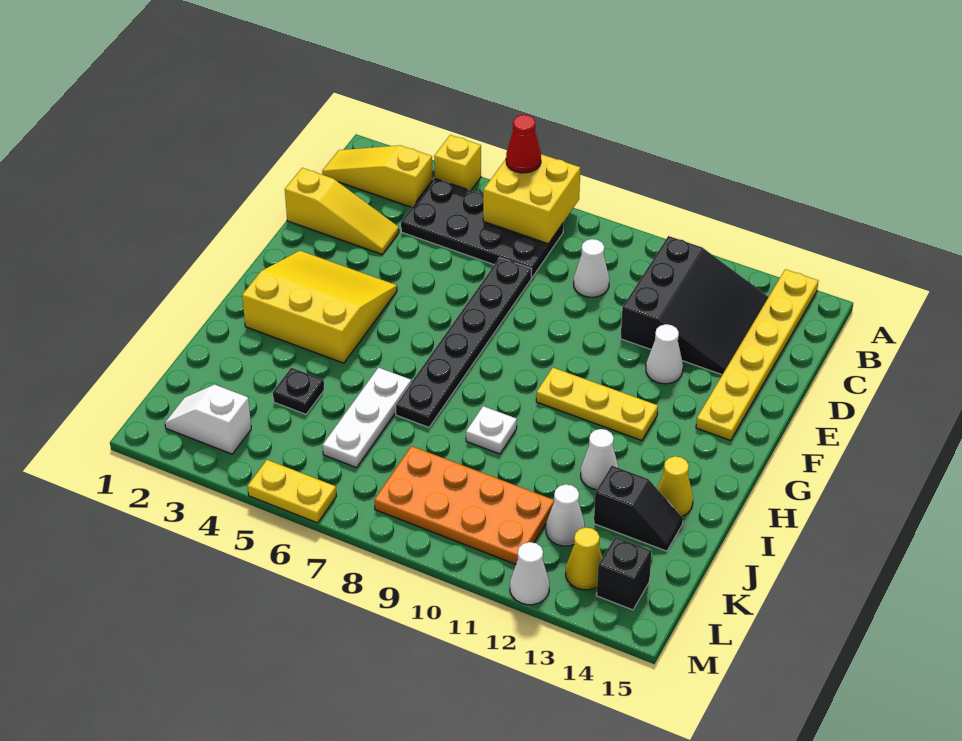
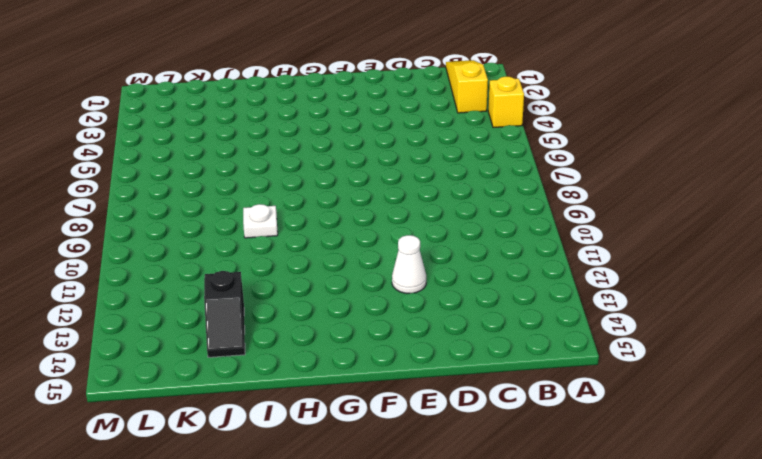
none -> yellow plate A14:F14 level 1
none -> black plate B4:C7 level 1
none -> black slope B11:D13 level 1 top 11

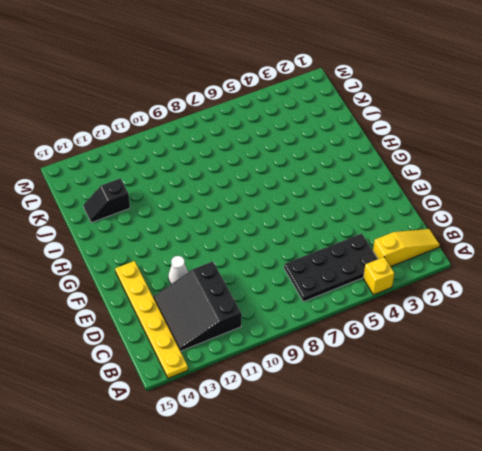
none -> white cone C9 level 1
none -> yellow slope D1:D3 level 1 top 1
none -> black plate D7:I7 level 1

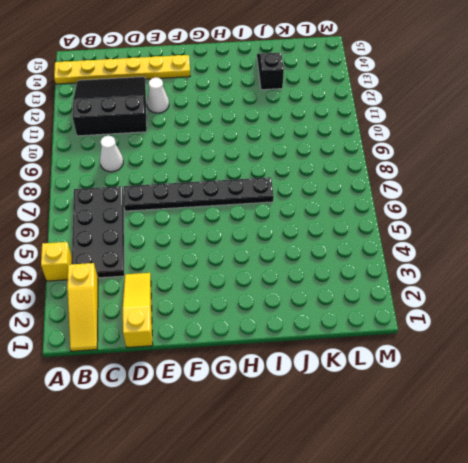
none -> yellow slope F2:H4 level 1 top H
none -> yellow plate G10:G12 level 1
none -> white plate I6:K6 level 1

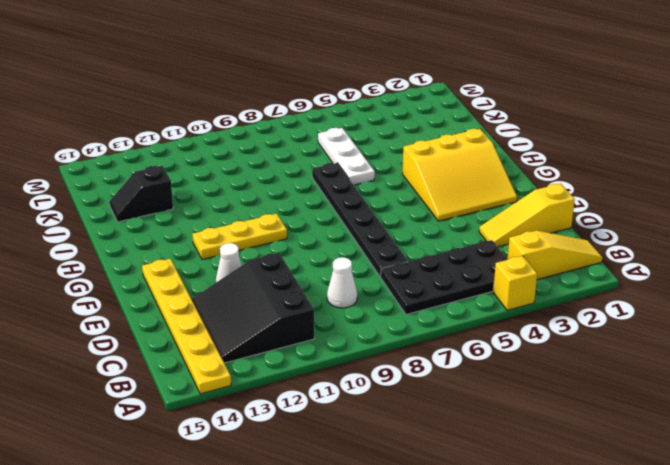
none -> white plate I9 level 1
none -> white cone I12 level 1
none -> yellow cone I14 level 1

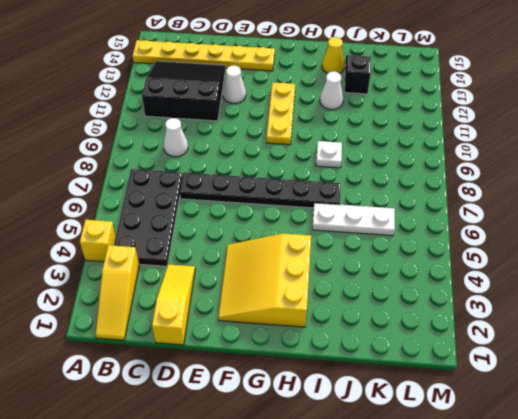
none -> black plate J4 level 1
none -> orange plate K8:L11 level 1
none -> white cone K12 level 1

